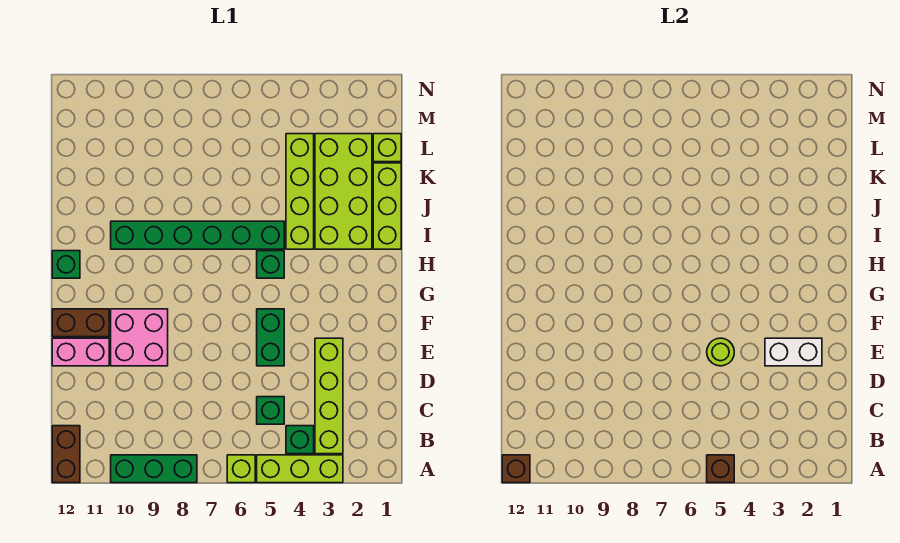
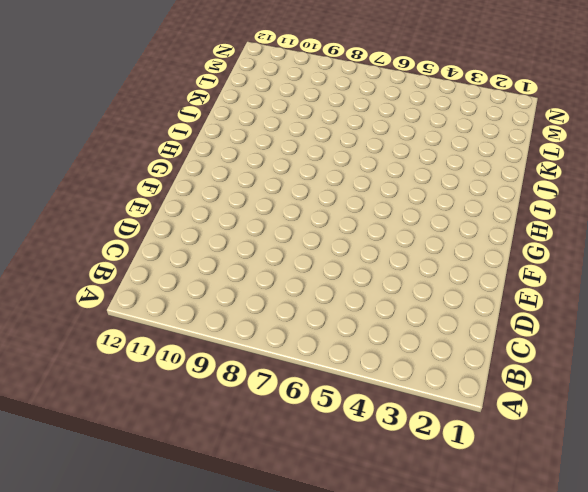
none -> lime brick A3:A5 level 1
none -> lime brick A6 level 1
none -> green brick A8:A10 level 1

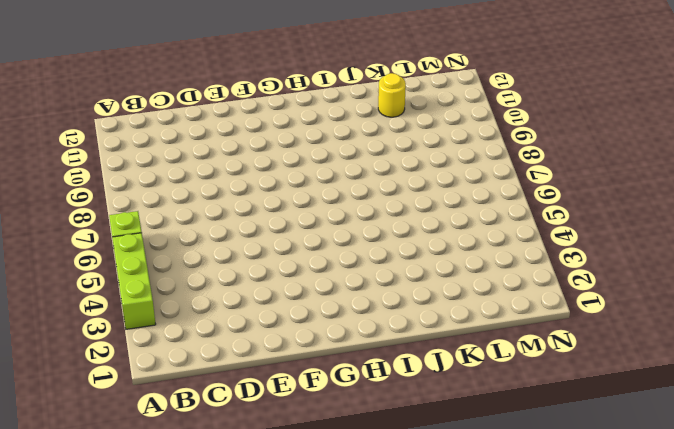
yellow round brick K11 level 1 -> none
none -> green brick A8:A10 level 1
none -> brown brick A12:B12 level 1
none -> lime brick B3:E3 level 1

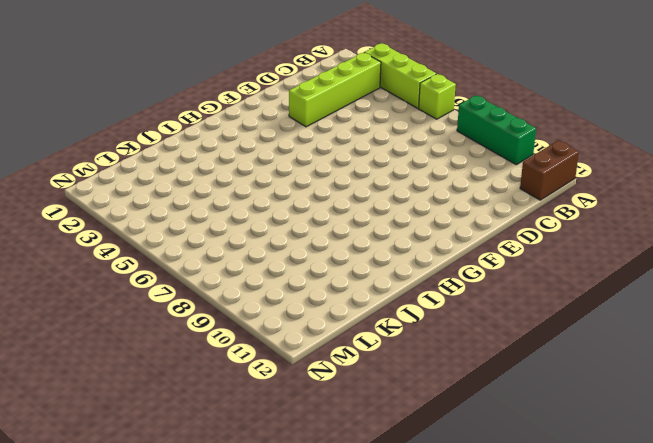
none -> green brick B4 level 1
none -> green brick C5 level 1
none -> green brick E5:F5 level 1

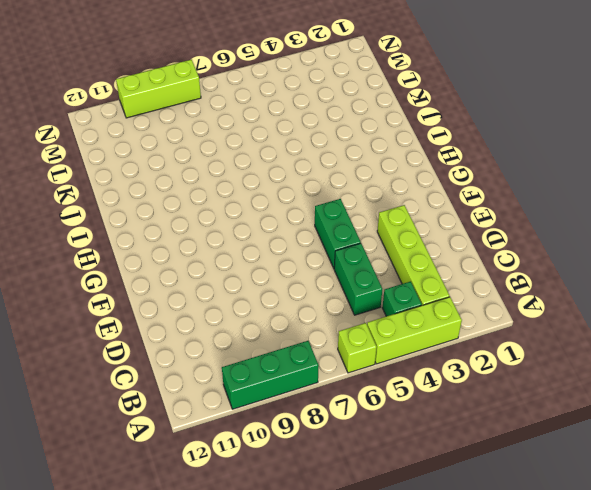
green brick C5:D5 level 1 -> green brick C5 level 1
lime brick N8:N10 level 1 -> lime brick I1:K1 level 1
none -> brown brick A12:B12 level 1
none -> pink brick E9:F10 level 1
none -> pink brick E11:E12 level 1

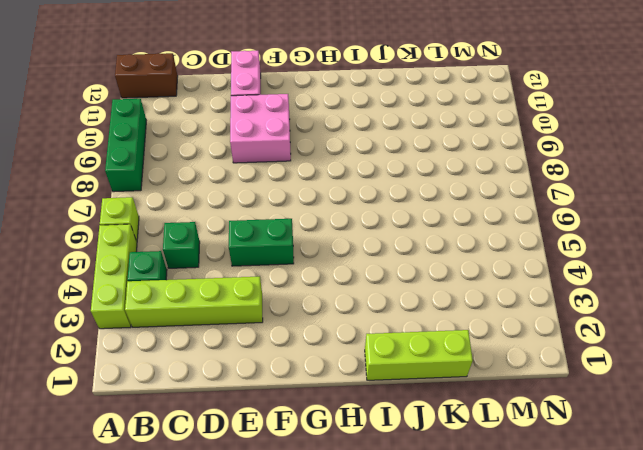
none -> brown brick F11:F12 level 1
none -> green brick H5 level 1
none -> green brick H12 level 1

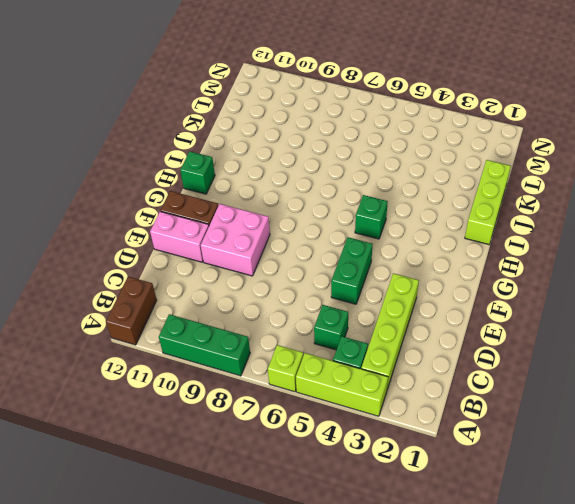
none -> lime brick I2:L3 level 1
none -> lime brick I4:L4 level 1
none -> green brick I5:I10 level 1

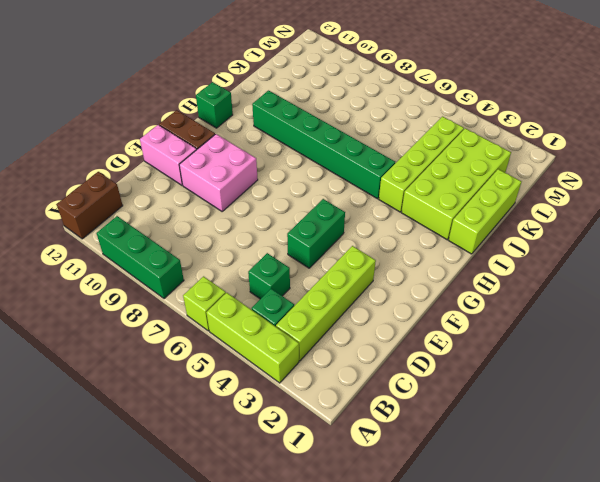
none -> green brick H5 level 1
none -> lime brick L1 level 1
none -> brown brick A5 level 2

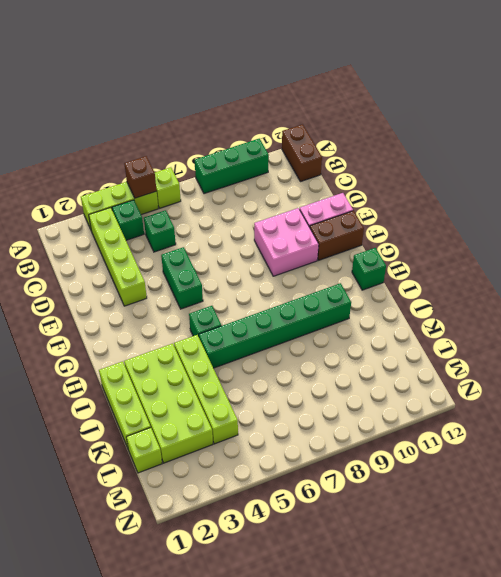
none -> brown brick A12 level 2
none -> white brick E2:E3 level 2
none -> lime round brick E5 level 2

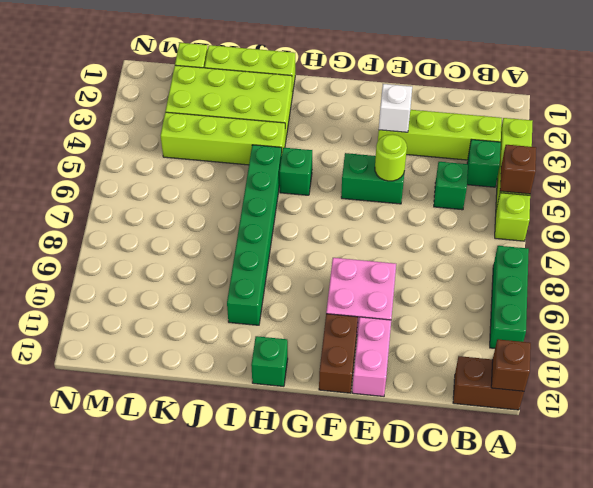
white brick E3 level 2 -> white brick E2:E3 level 2

